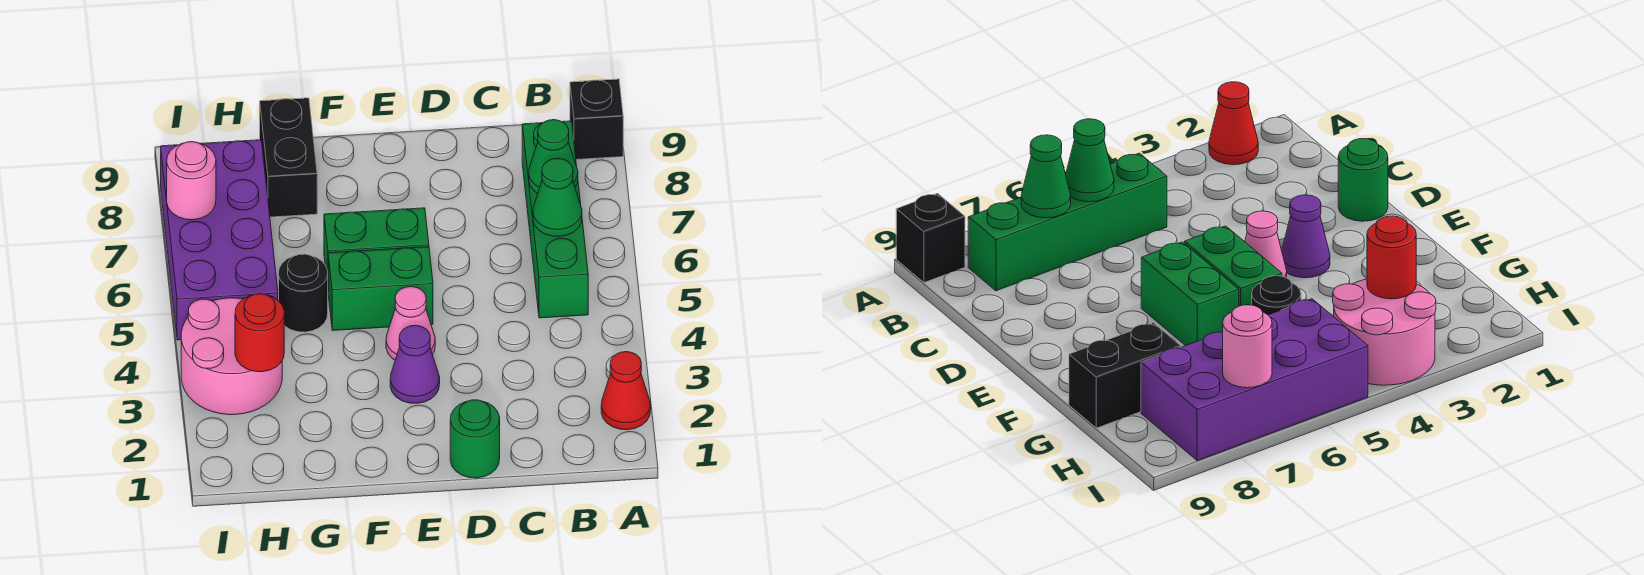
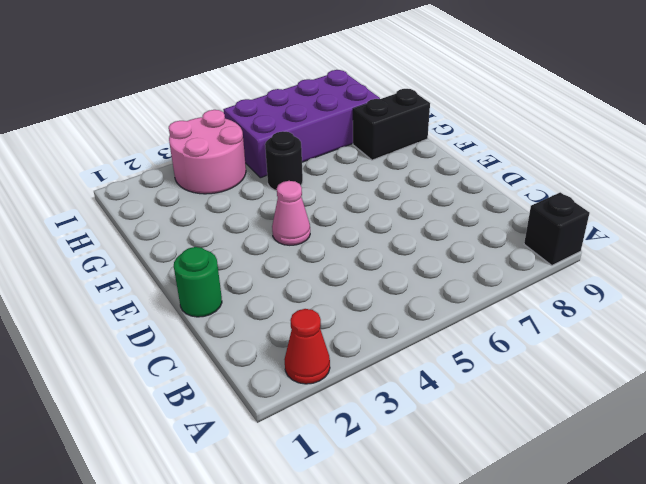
none -> green brick B5:B8 level 1
none -> purple cone E3 level 1
none -> green brick E5:F5 level 1

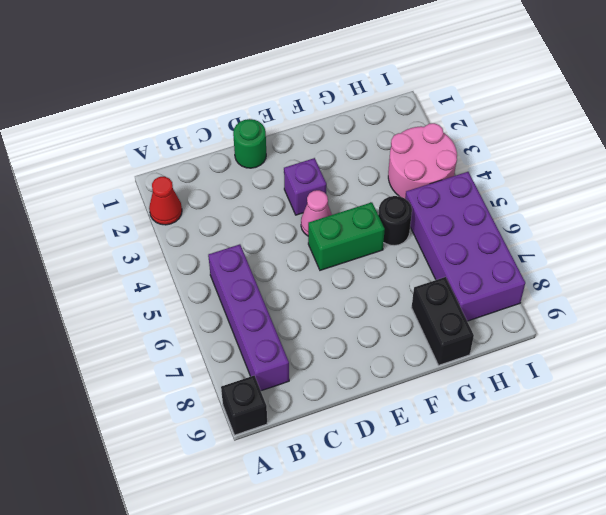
purple brick B5:B8 level 1 -> green brick B5:B8 level 1
purple brick E3 level 1 -> purple cone E3 level 1
none -> green brick E6:F6 level 1
none -> green cone B6 level 2
none -> green cone B7 level 2

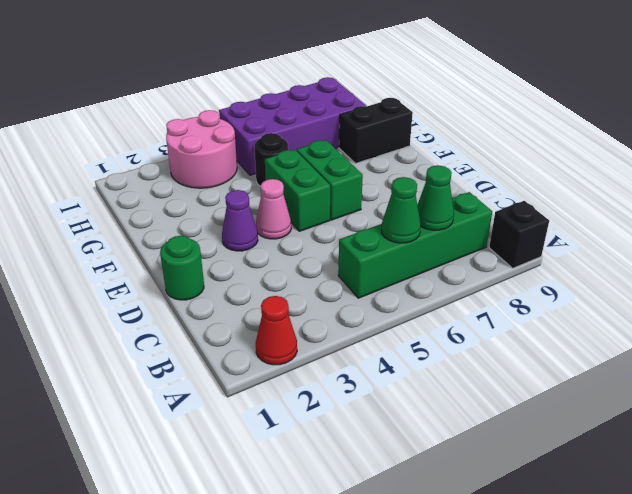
none -> red round brick H3 level 2
none -> pink round brick I7 level 2

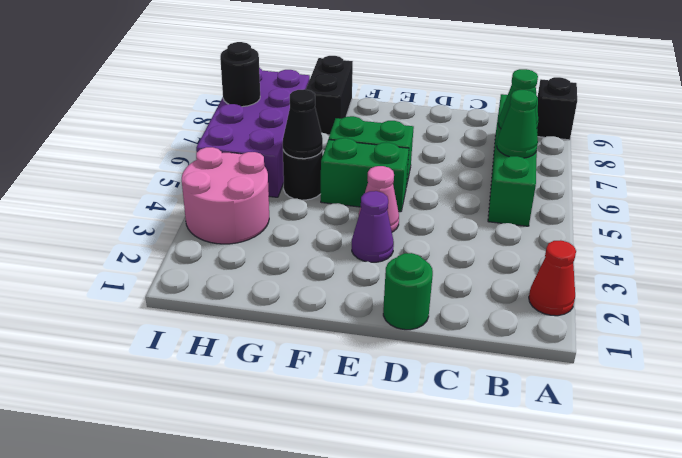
black cone G5 level 2 -> none
black round brick I7 level 2 -> pink round brick I7 level 2
none -> red round brick H3 level 2

